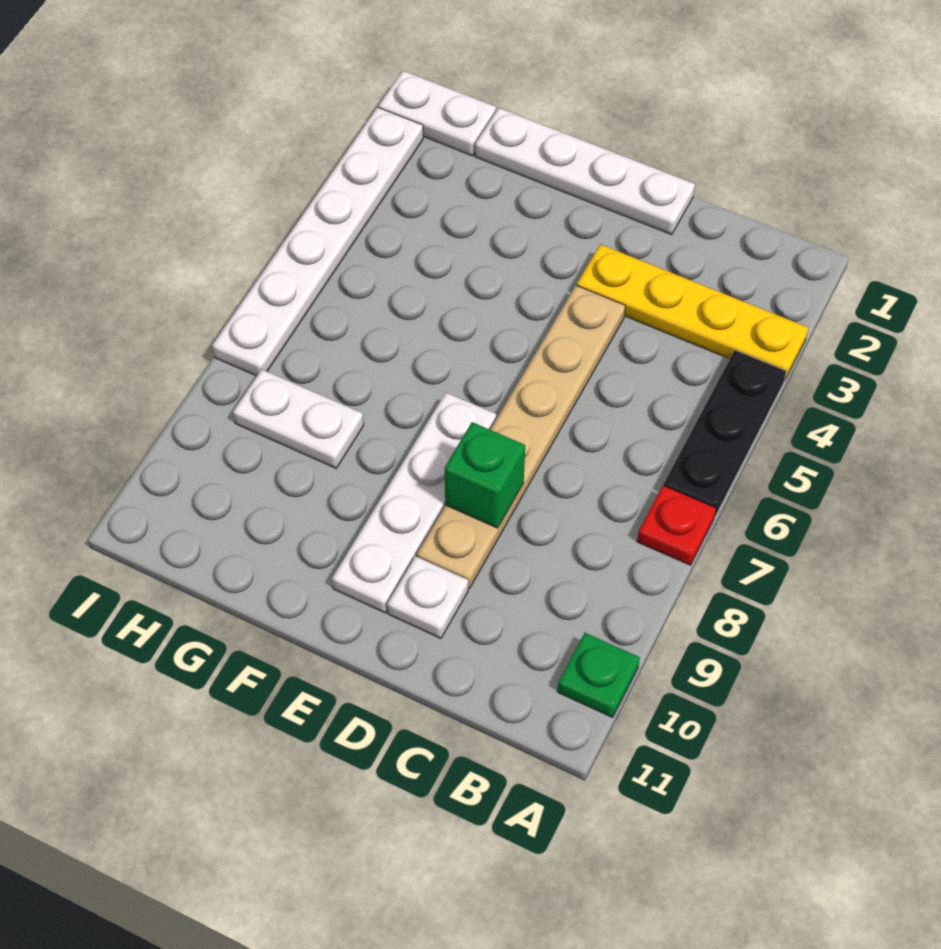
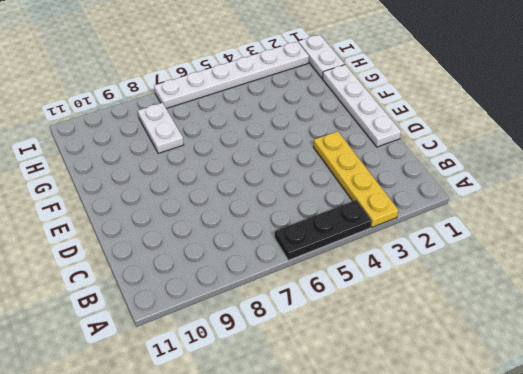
none -> red plate A7 level 1
none -> green plate A10 level 1
none -> tan plate D4:D9 level 1

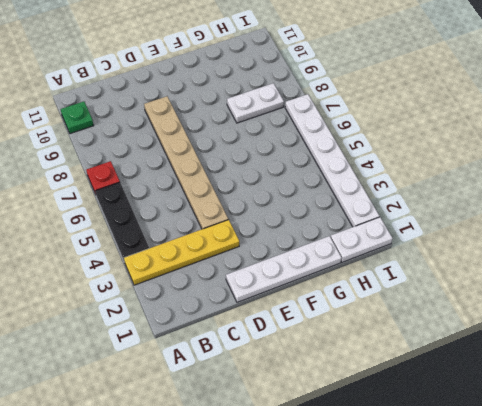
none -> white plate D10 level 1
none -> white plate E7:E10 level 1
none -> green brick D8 level 2

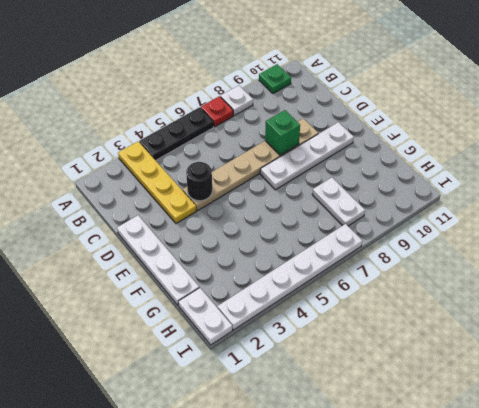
white plate A8 level 1 -> white plate D10 level 1
black round brick D4 level 2 -> none

